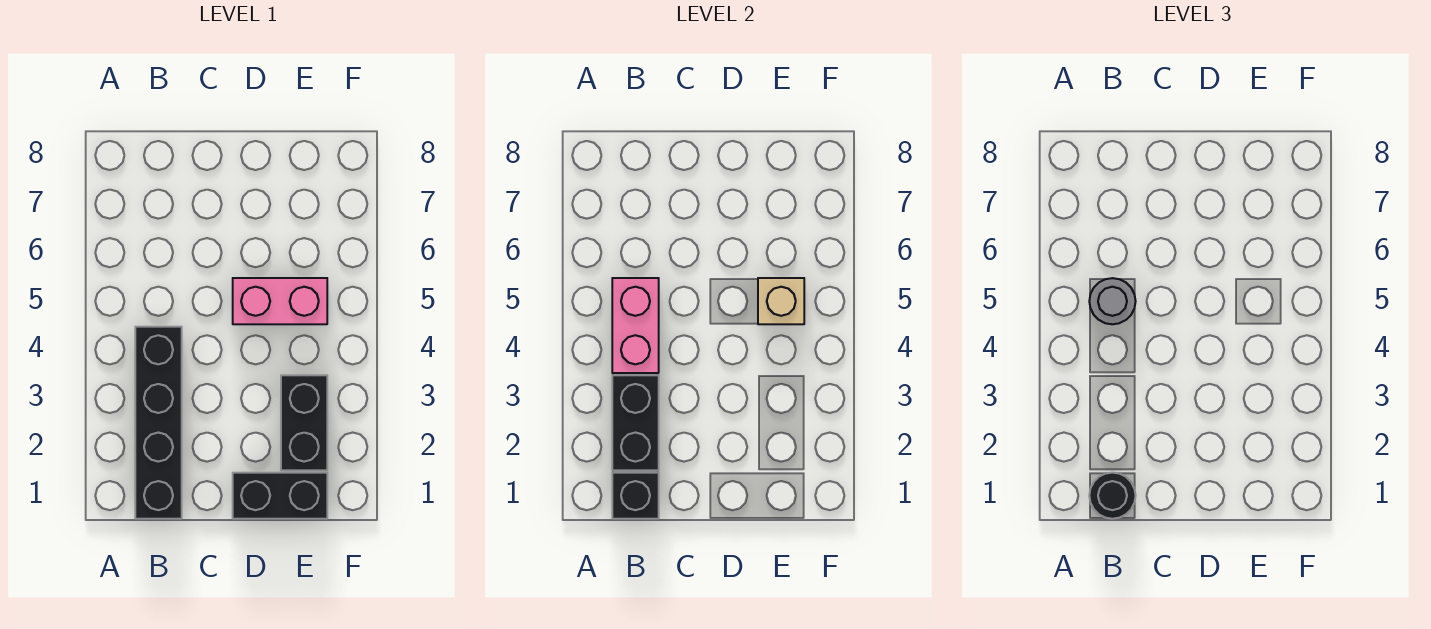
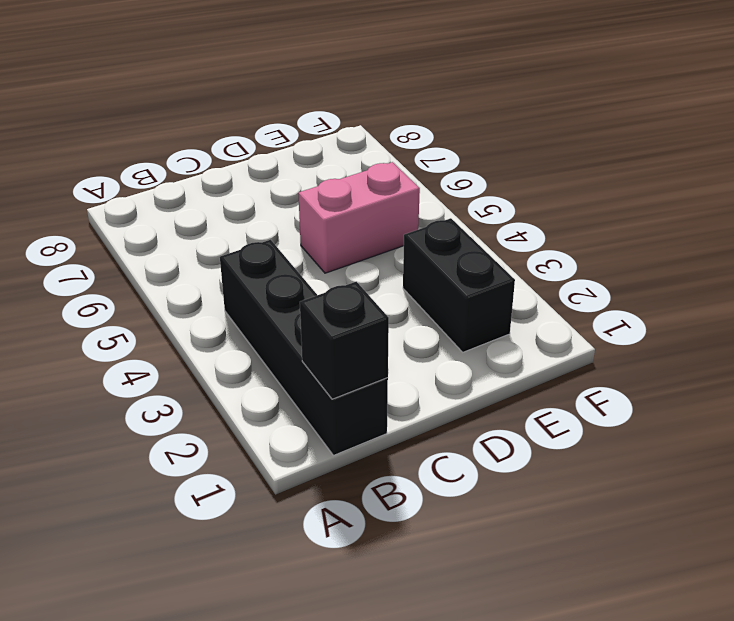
none -> black brick D1:E1 level 1
none -> black brick B2:B3 level 2

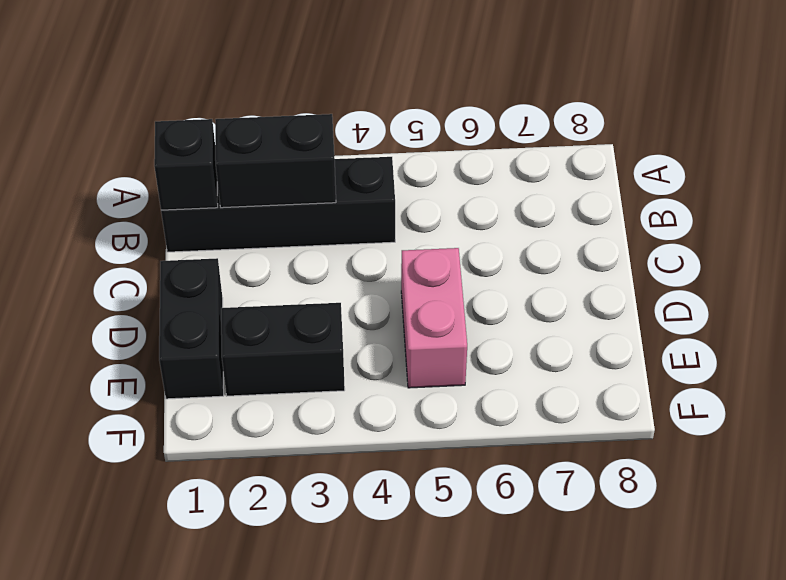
none -> pink brick B4:B5 level 2
none -> tan brick E5 level 2

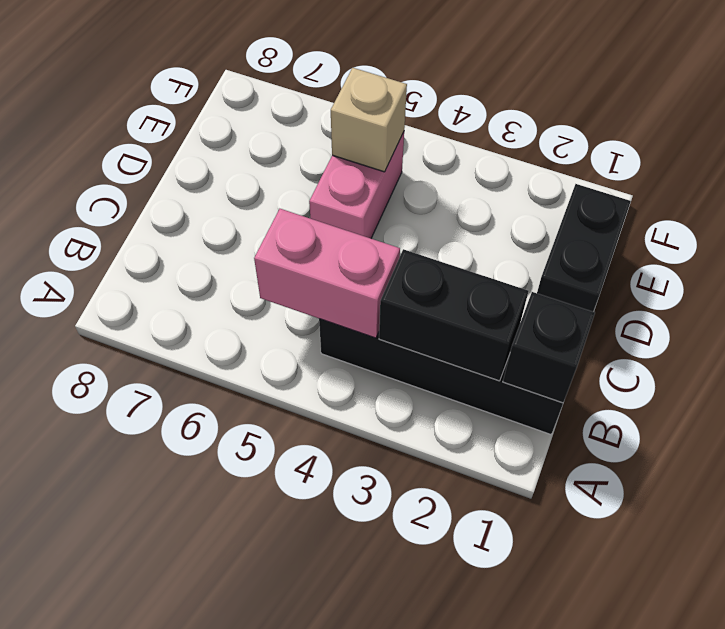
none -> black brick E2:E3 level 1
none -> black round brick B1 level 3

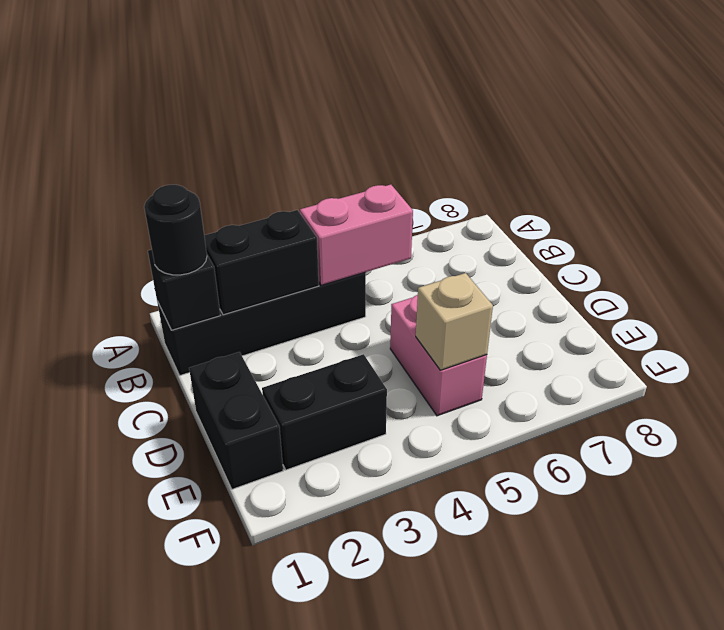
none -> grey round brick B5 level 3

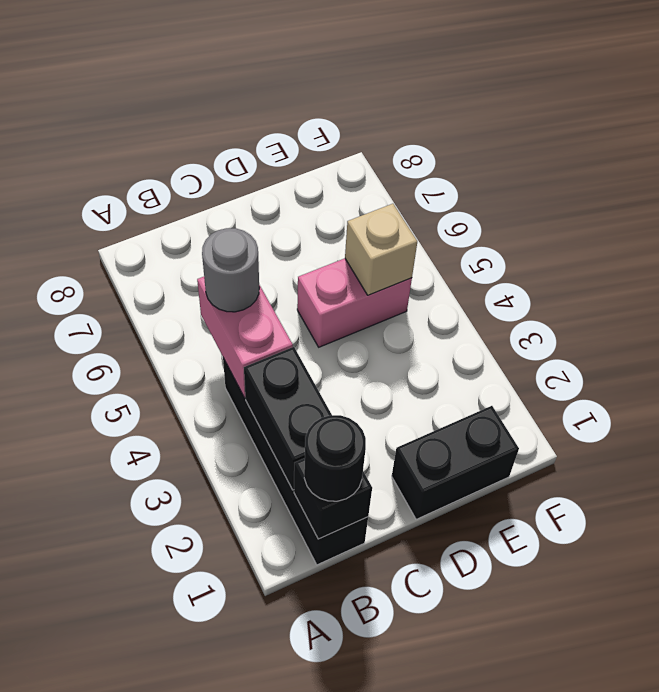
none -> black brick E2:E3 level 1

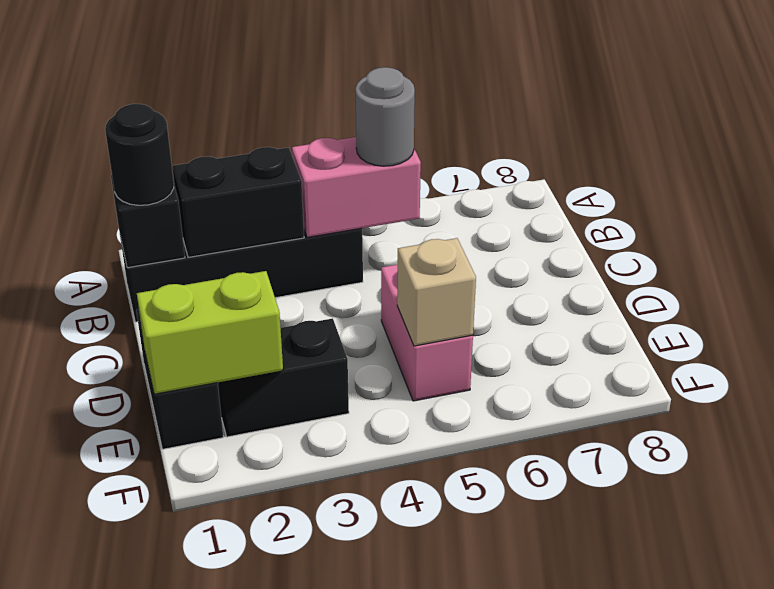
lime brick E1:E2 level 2 -> none
black slope E2:E3 level 1 top 3 -> black brick E2:E3 level 1

